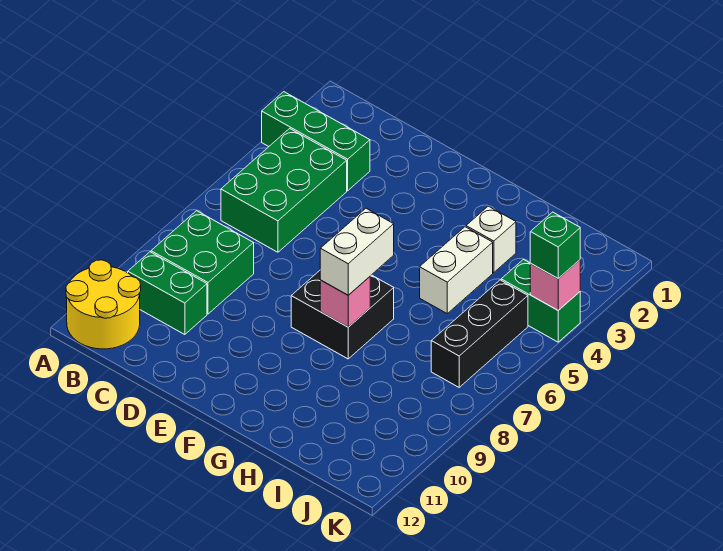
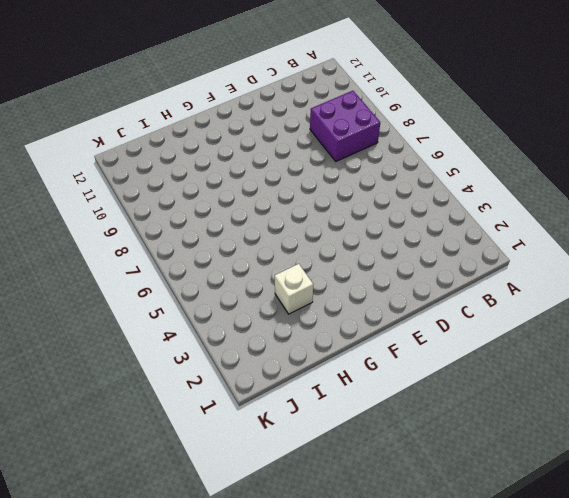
purple brick B8:C9 level 1 -> green brick B8:C9 level 1
none -> green brick A3:C3 level 1
none -> yellow round brick A11:B12 level 1
none -> green brick B4:C6 level 1

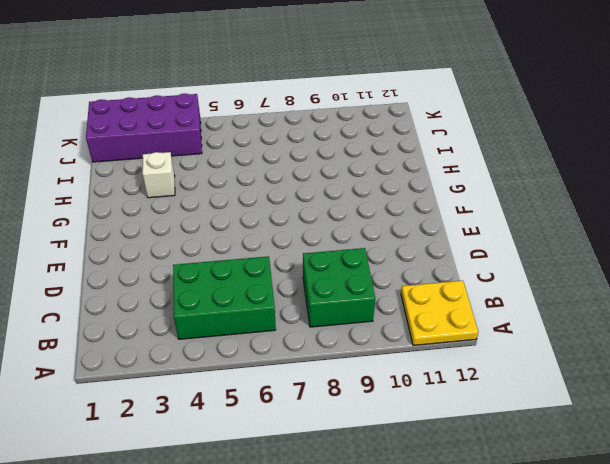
yellow plate A11:B12 level 1 -> yellow round brick A11:B12 level 1
purple brick J1:K4 level 1 -> green brick J4:K4 level 1
none -> green brick A3:C3 level 1
none -> green brick B10:C10 level 1
none -> black brick F7:G8 level 1

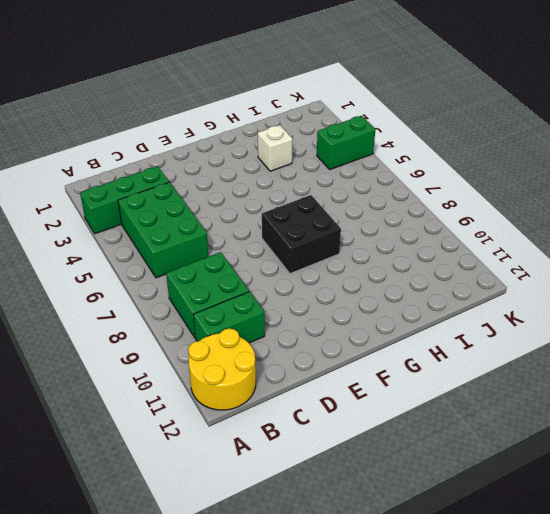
none -> white brick H4:H5 level 1
none -> black brick J5:J7 level 1
none -> pink brick G8 level 2

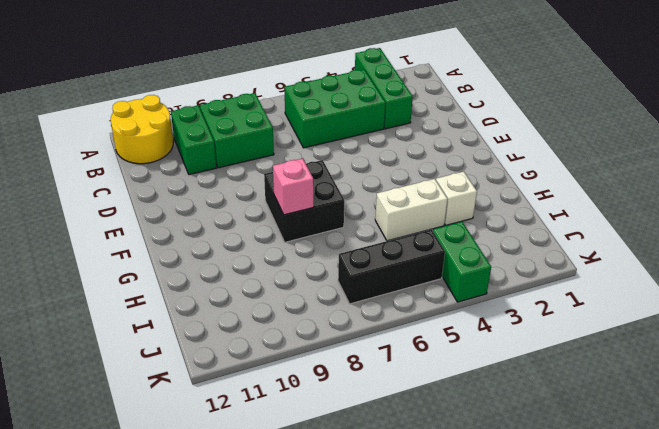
none -> pink brick K4 level 2
none -> white brick G7:G8 level 3
none -> green brick K4 level 3

